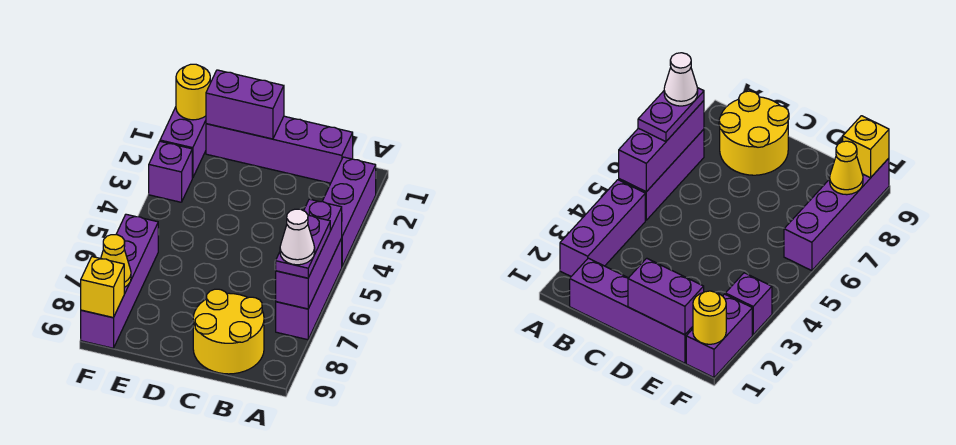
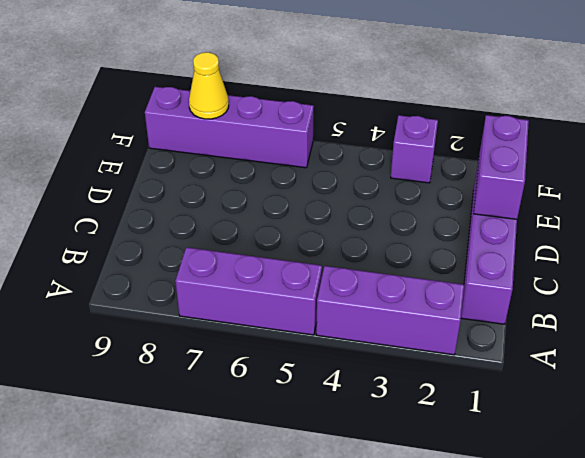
none -> yellow round brick B8:C9 level 1
none -> purple brick F1:F2 level 1
none -> purple brick A5:A7 level 2

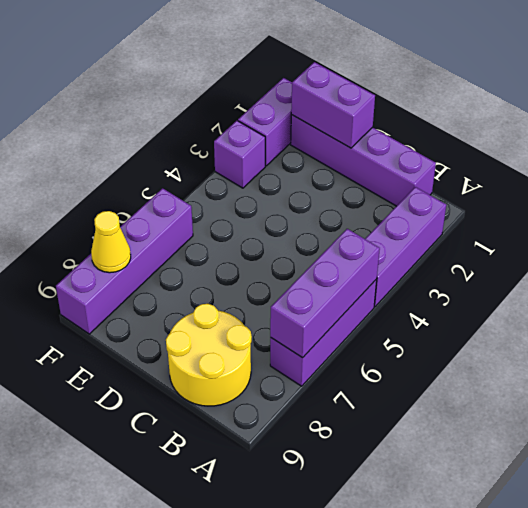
none -> yellow round brick F1 level 2
none -> yellow brick F9 level 2
none -> purple plate A6:A7 level 3

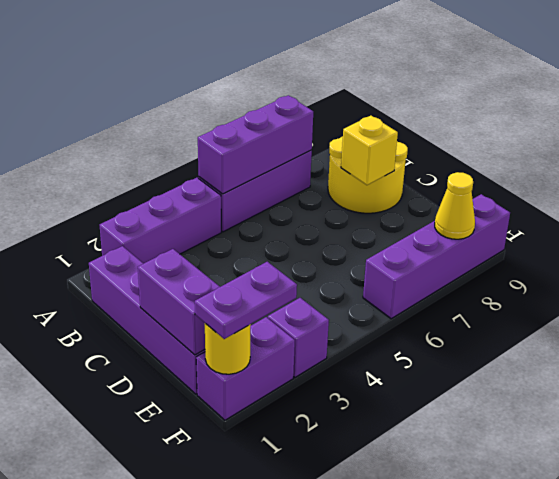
yellow brick C8 level 2 -> yellow brick F9 level 2
purple plate F1:F2 level 3 -> purple plate A6:A7 level 3
none -> white cone A7 level 4

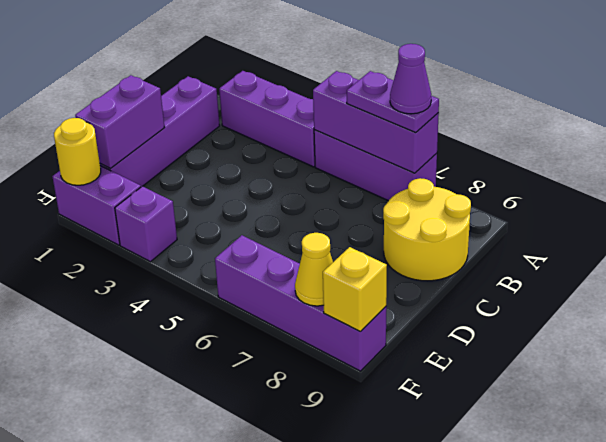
purple cone A7 level 4 -> white cone A7 level 4

